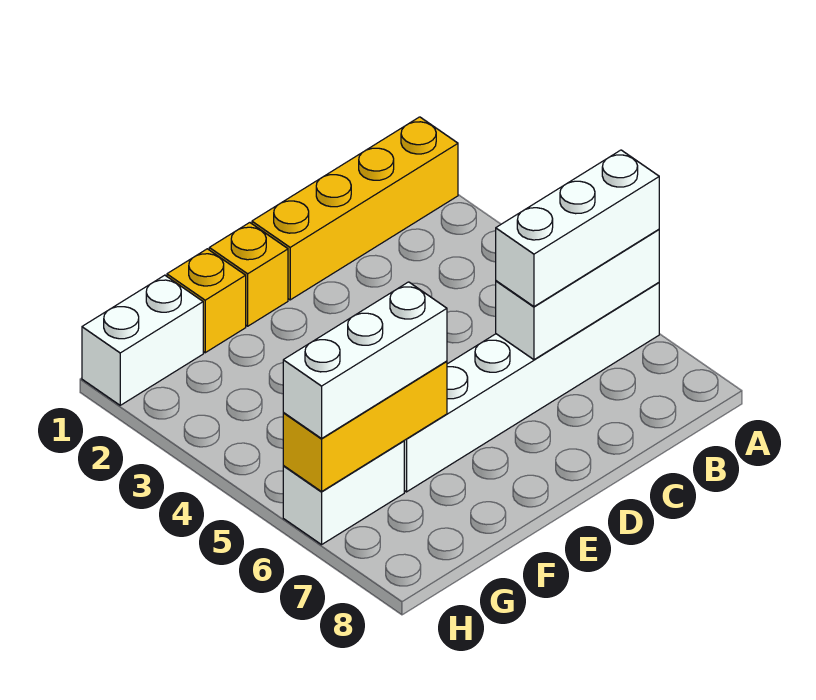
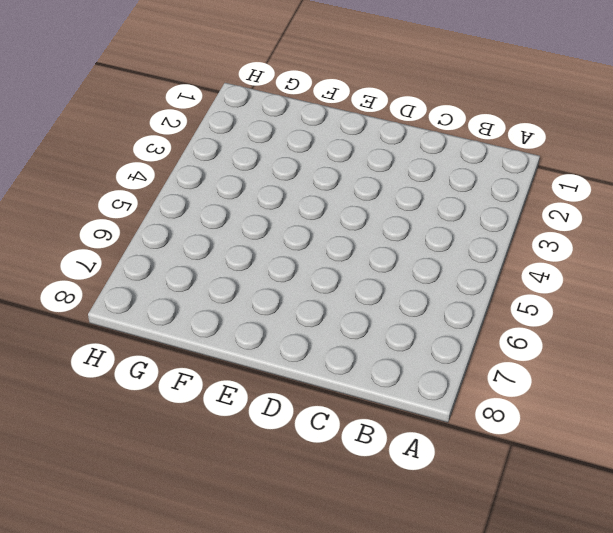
none -> yellow brick A1:D1 level 1
none -> white brick A6:F6 level 1

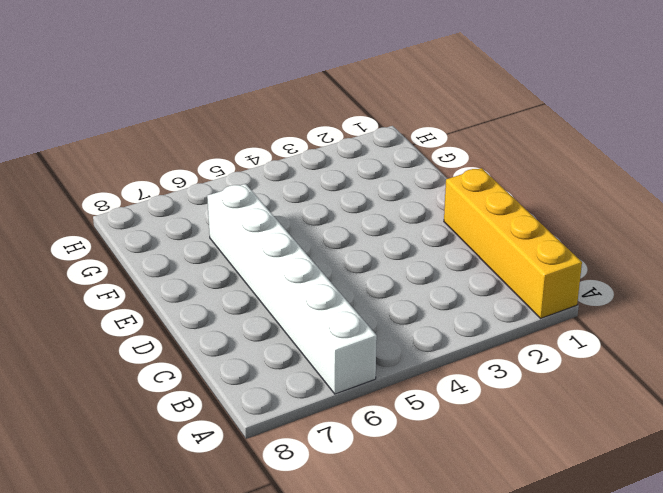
none -> yellow brick E1 level 1
none -> yellow brick F1 level 1

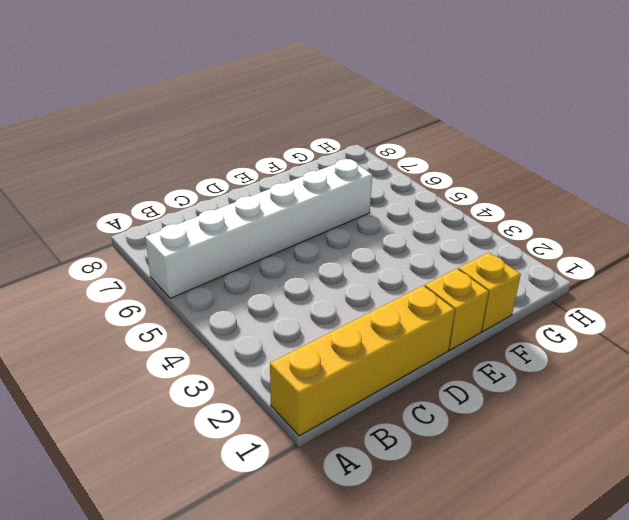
none -> white brick G1:H1 level 1
none -> white brick G6:H6 level 1

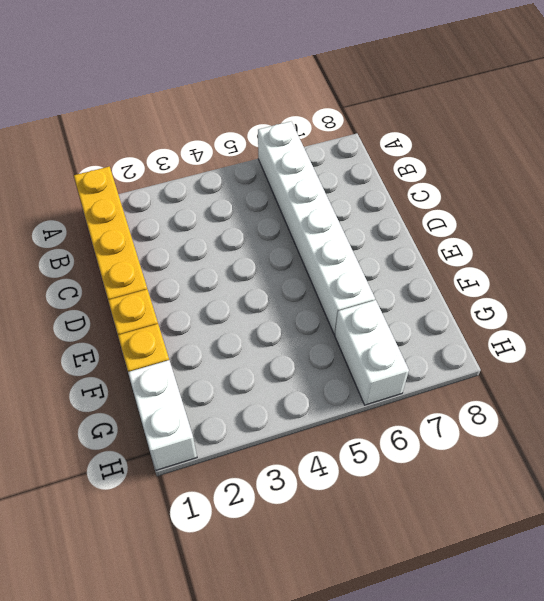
none -> white brick A6:C6 level 2
none -> yellow brick F6:H6 level 2

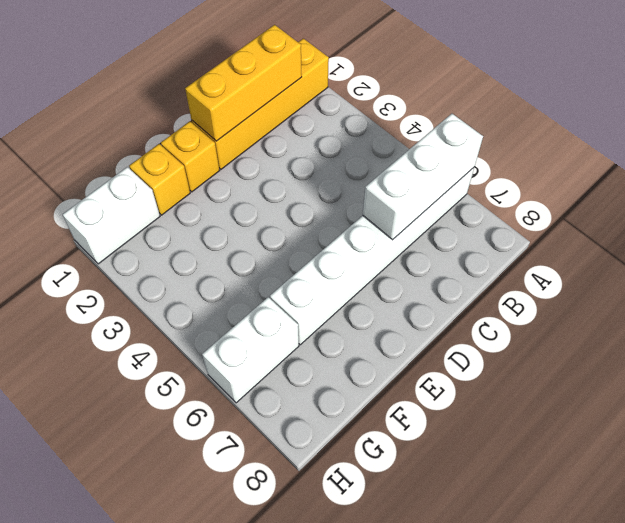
yellow brick B1:D1 level 2 -> yellow brick F6:H6 level 2
none -> white brick A6:C6 level 3
none -> white brick F6:H6 level 3

